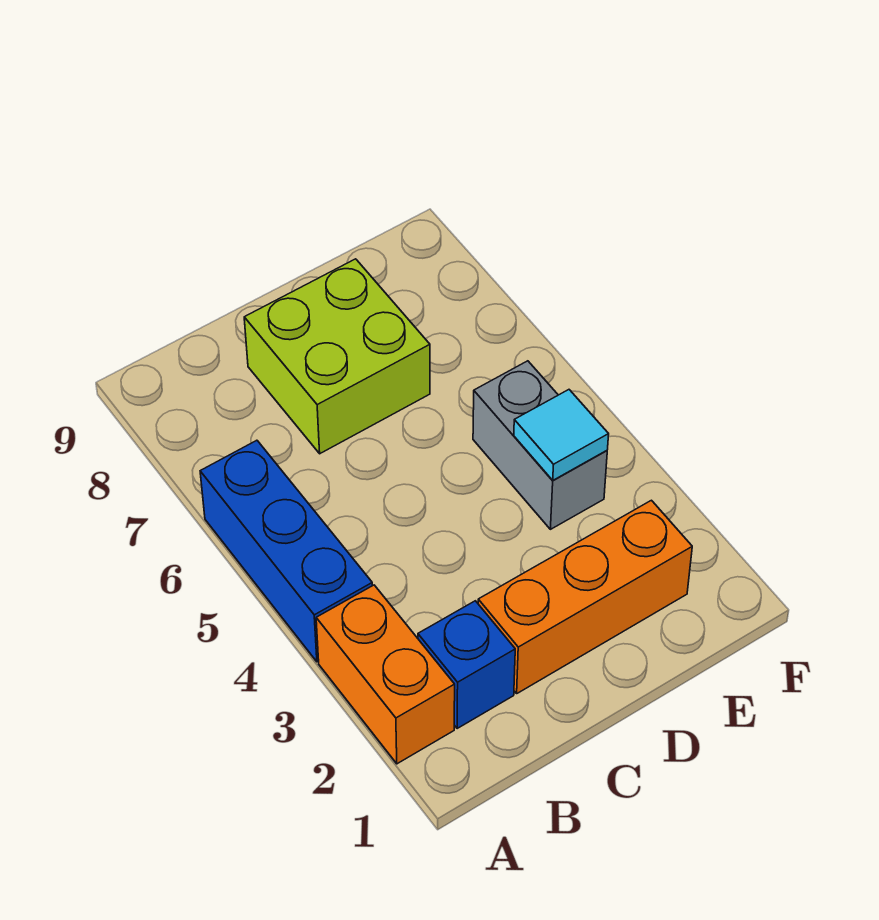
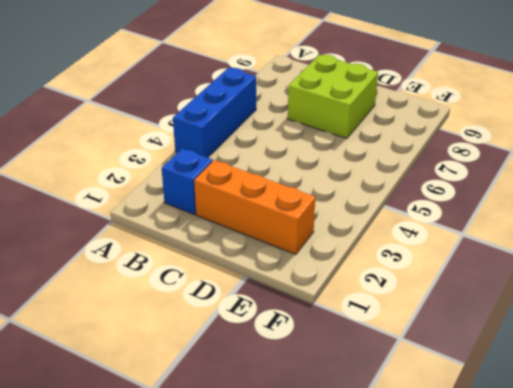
none -> orange brick A2:A3 level 1
none -> grey brick E4:E5 level 1

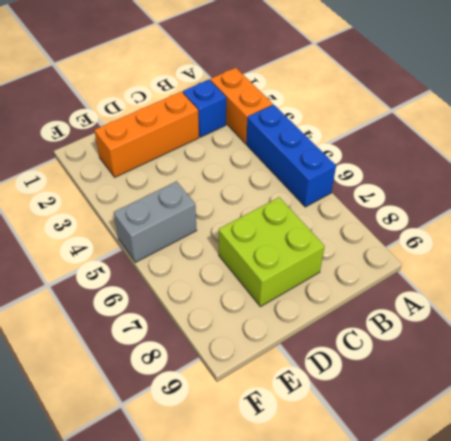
grey brick E5:F5 level 1 -> grey brick E4:E5 level 1
none -> cyan tile E4 level 2

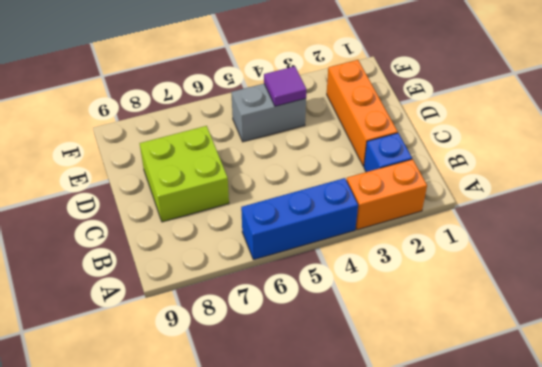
purple tile E4 level 2 -> cyan tile E4 level 2

